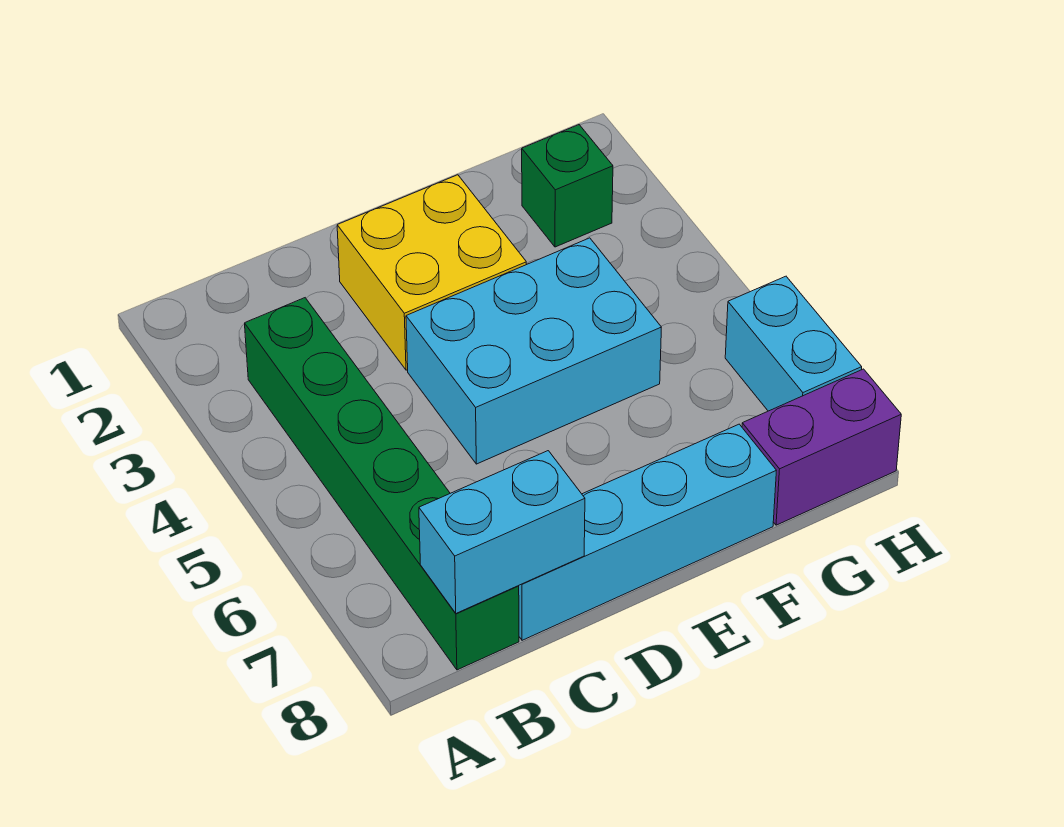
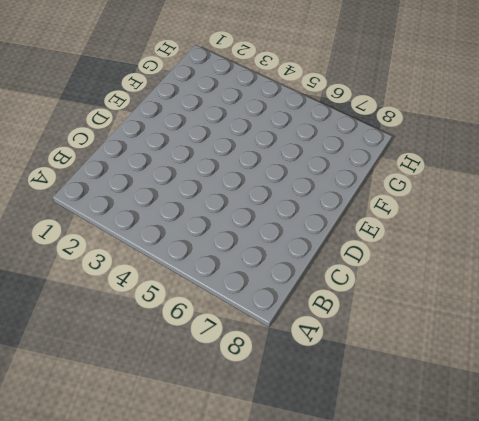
none -> green brick B3:B8 level 1
none -> cyan brick C8:F8 level 1

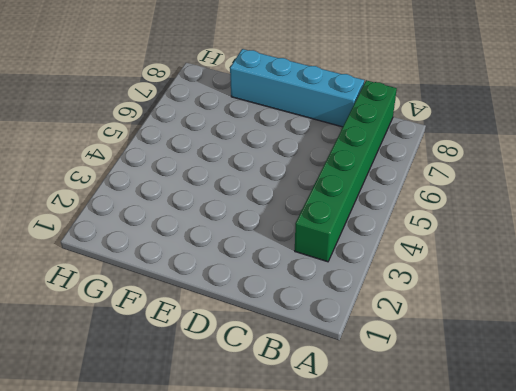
none -> yellow brick D2:E3 level 1
none -> cyan brick D4:F5 level 1

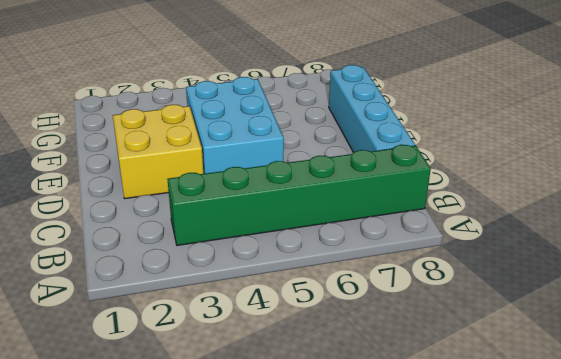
none -> green brick G2 level 1
none -> purple brick G8:H8 level 1

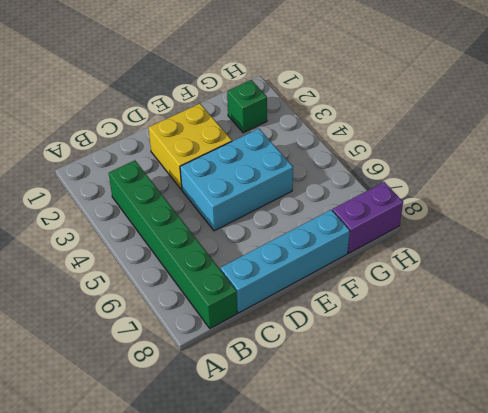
none -> cyan brick H6:H7 level 1
none -> cyan brick B8:C8 level 2

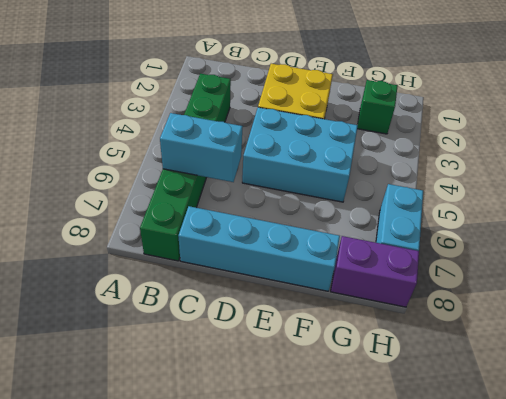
cyan brick B6:C6 level 2 -> cyan brick B8:C8 level 2

